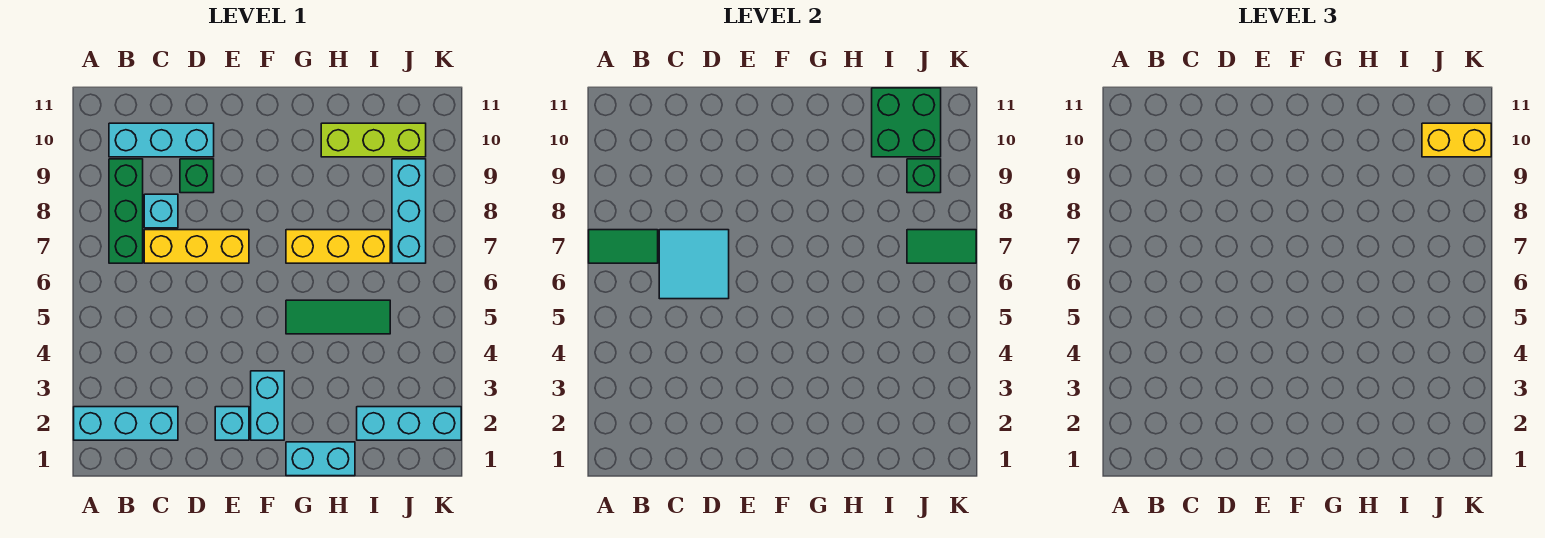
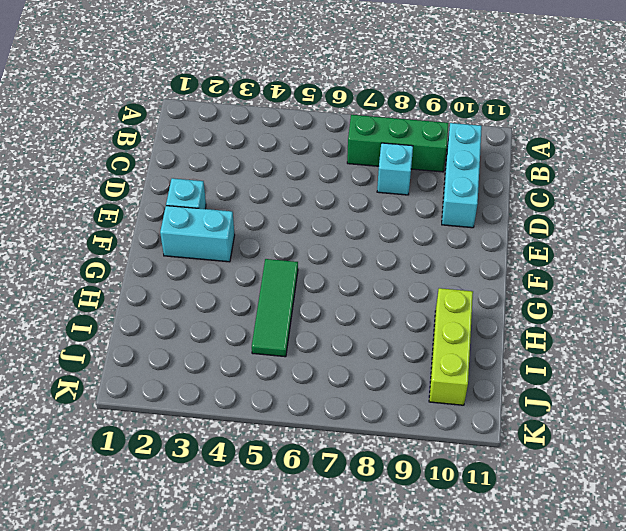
none -> cyan brick A2:C2 level 1
none -> yellow brick C7:E7 level 1
none -> green brick D9 level 1

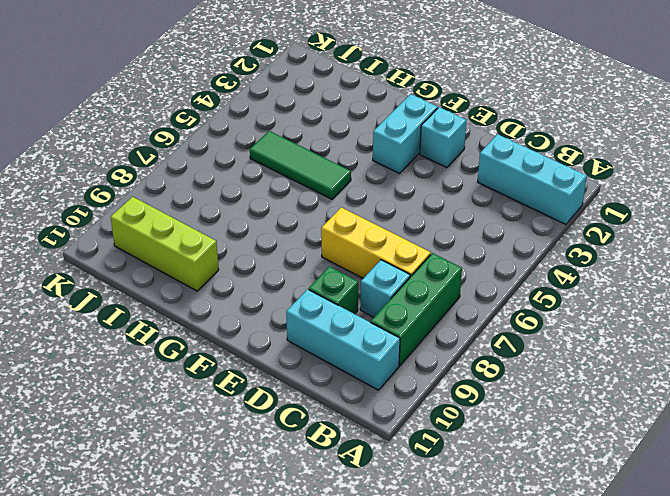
none -> cyan brick G1:H1 level 1
none -> yellow brick G7:I7 level 1
none -> cyan brick I2:K2 level 1

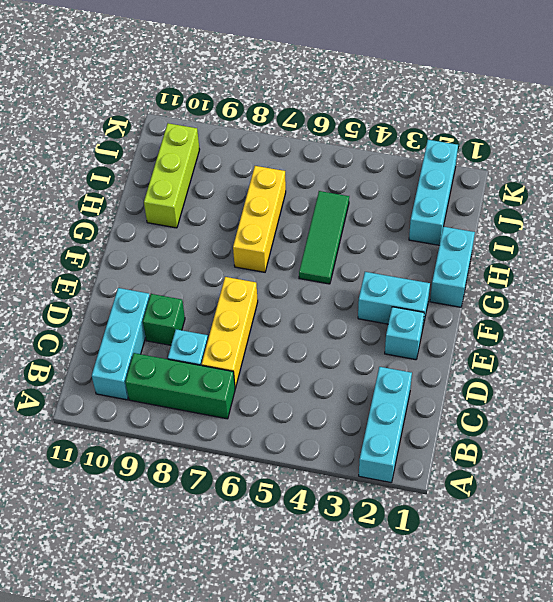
none -> cyan brick J7:J9 level 1
none -> green tile A7:B7 level 2
none -> cyan tile C6:D7 level 2

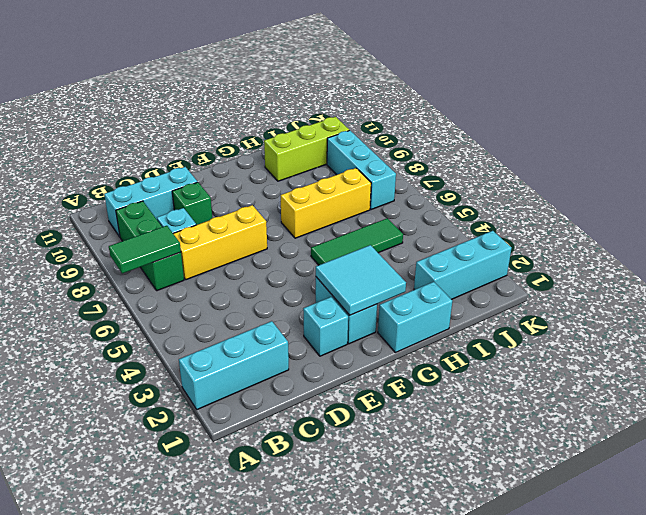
cyan tile F2:G3 level 2 -> cyan tile C6:D7 level 2
none -> green brick I10:J11 level 2
none -> green tile J7:K7 level 2
none -> green brick J9 level 2

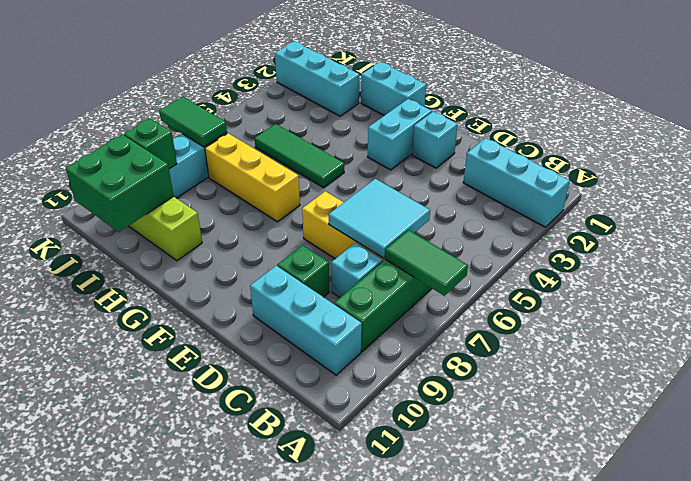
none -> yellow brick J10:K10 level 3

